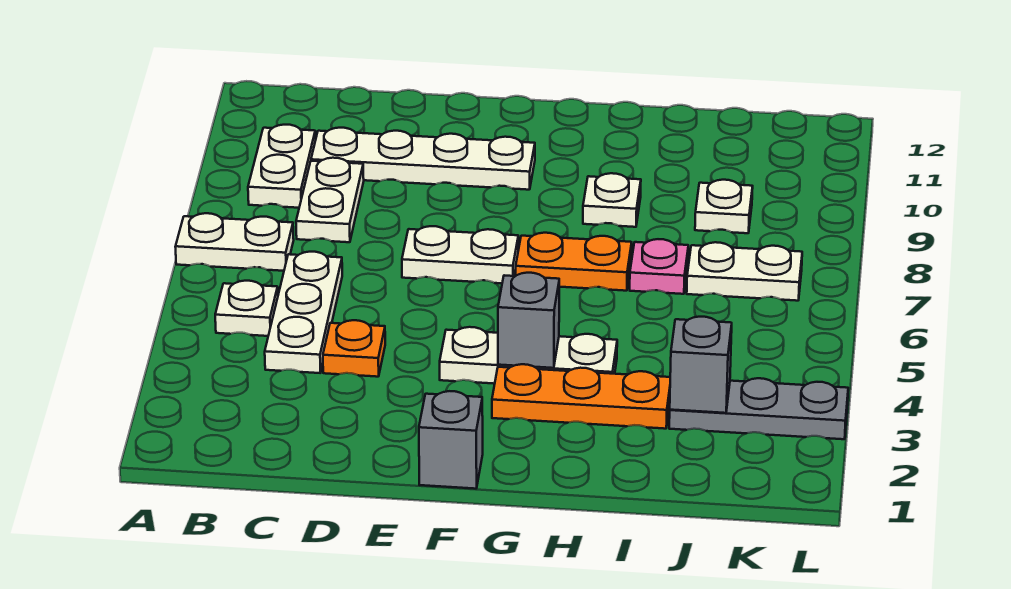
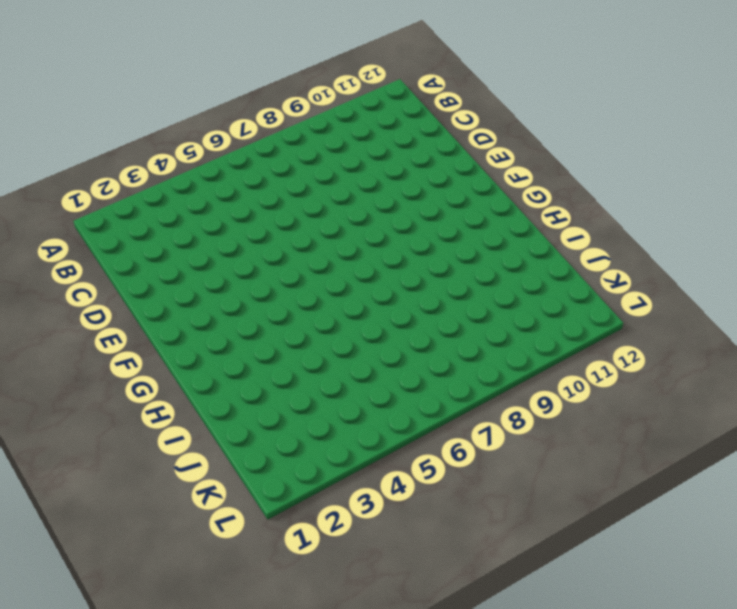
none -> white plate A7:B7 level 1
none -> white plate B5 level 1
none -> white plate B9:B10 level 1

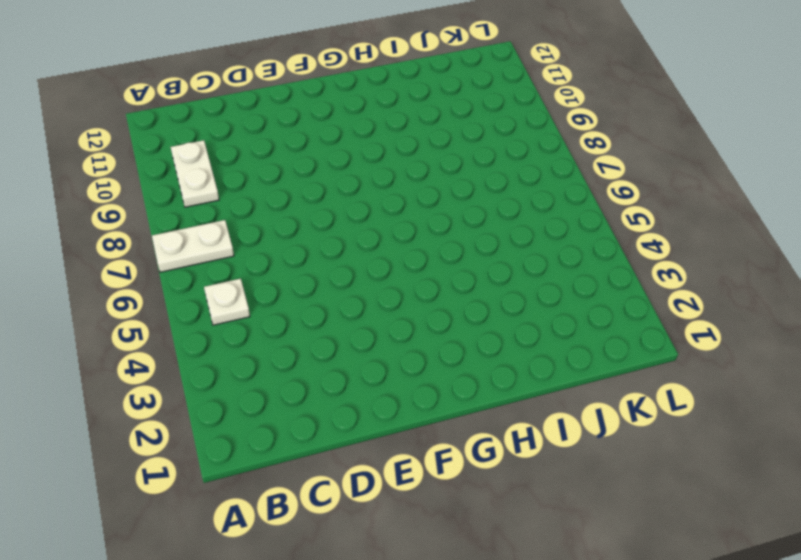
none -> white plate C4:C6 level 1
none -> white plate C8:C9 level 1
none -> white plate C10:F10 level 1

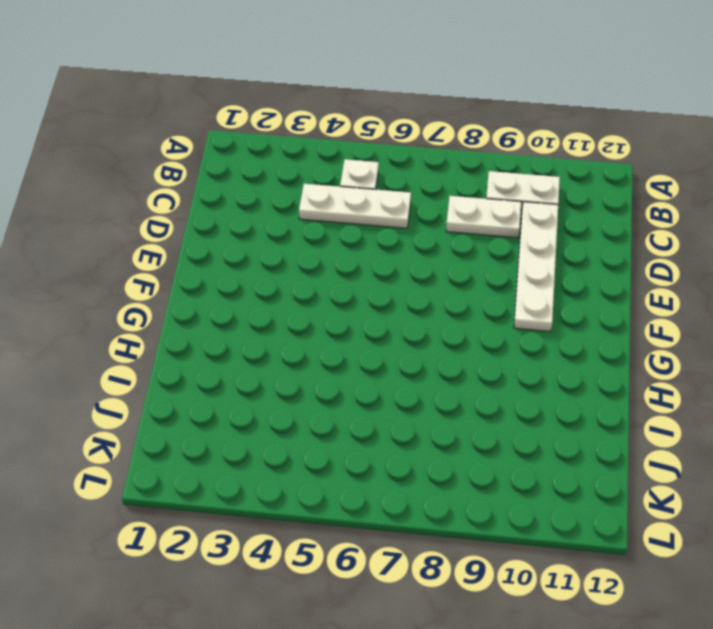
none -> white plate A7:B7 level 1
none -> orange plate D4 level 1
none -> white plate E7:F7 level 1

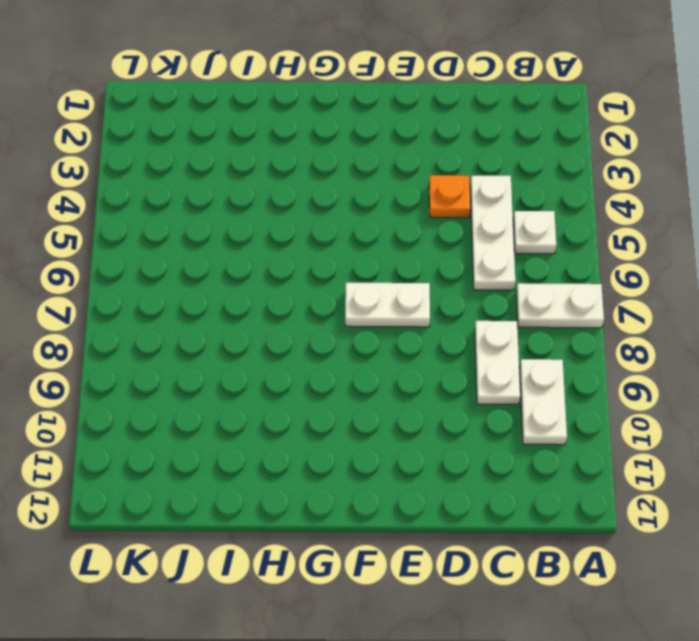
none -> white plate C10:F10 level 1
none -> grey brick F1 level 1
none -> white plate F4:H4 level 1

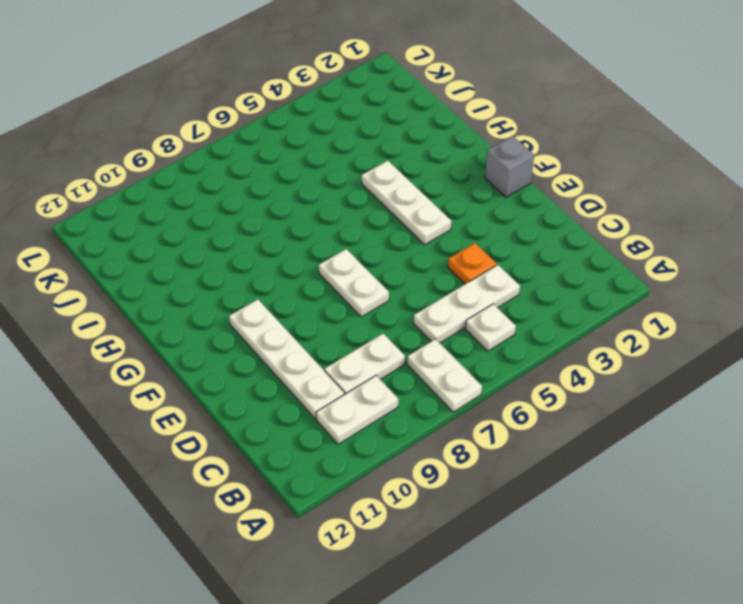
none -> orange plate G3:I3 level 1
none -> orange plate G7:H7 level 1
none -> white plate H9 level 1

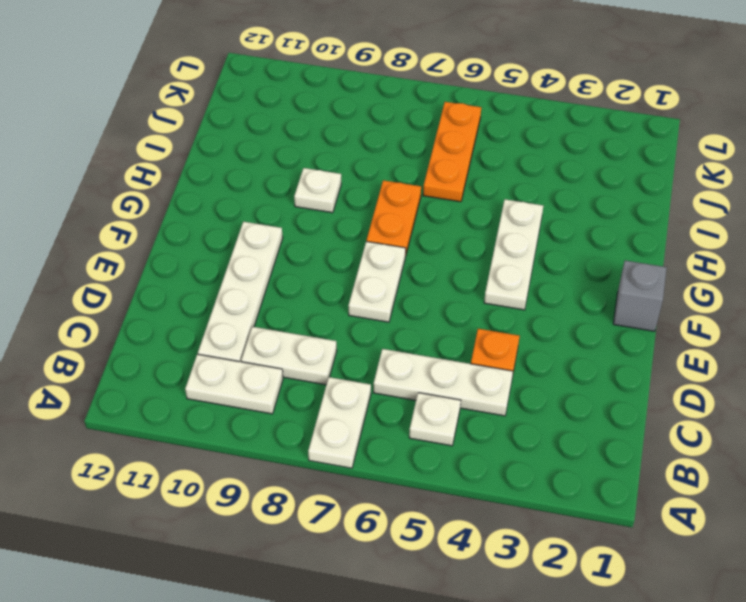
orange plate I6:K6 level 1 -> orange plate G3:I3 level 1
none -> pink plate I7 level 1
none -> grey plate J3:L3 level 1
none -> white plate J7:K7 level 1

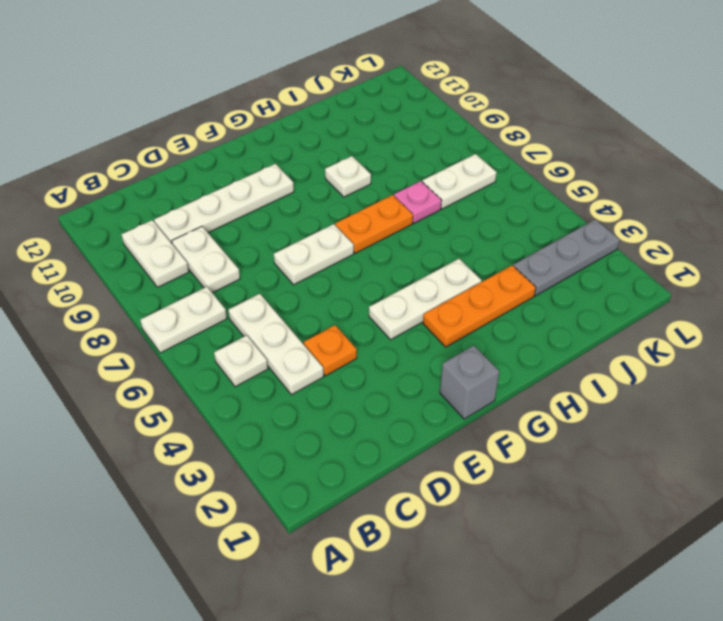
none -> white plate J9 level 1
none -> grey brick G4 level 2
none -> grey brick J3 level 2

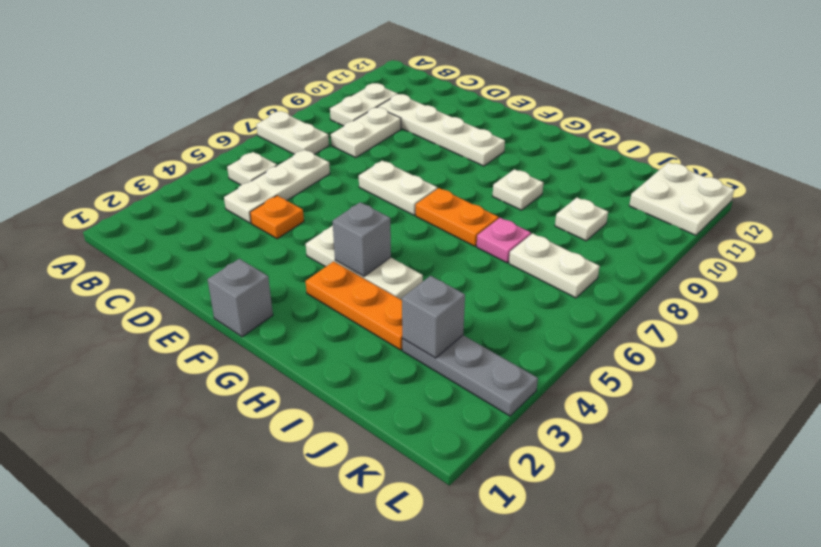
white plate K11:L12 level 1 -> none

